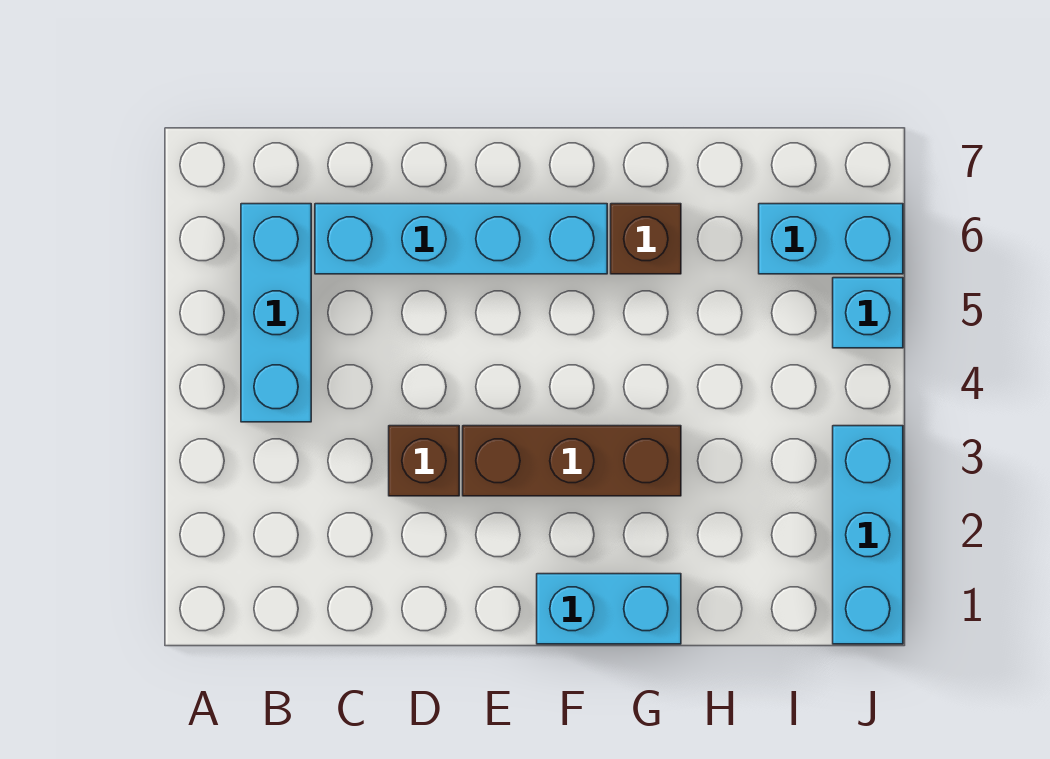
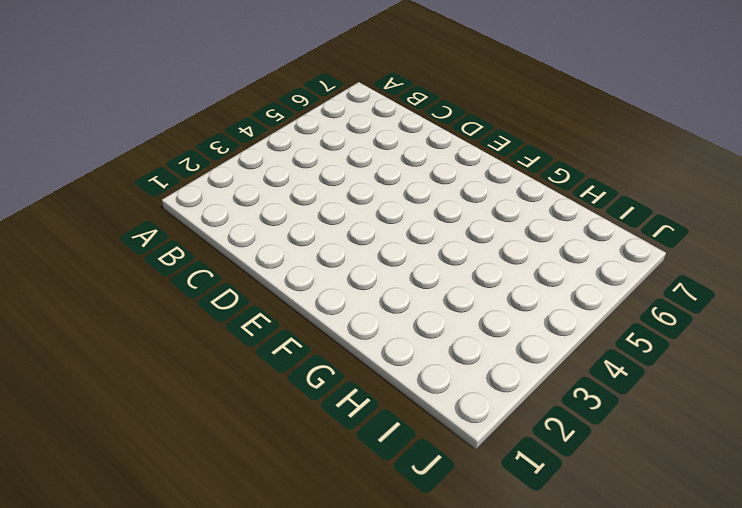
none -> cyan brick B4:B6 level 1
none -> cyan brick C6:F6 level 1

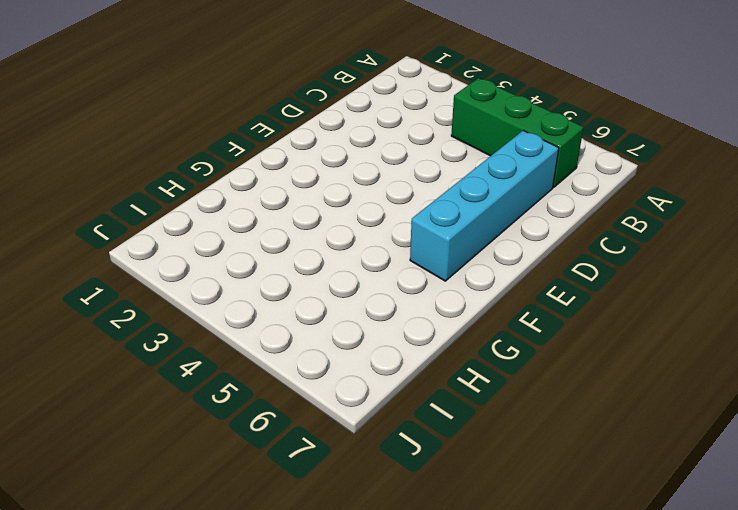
green brick B4:B6 level 1 -> cyan brick B4:B6 level 1
none -> brown brick D3 level 1
none -> brown brick E3:G3 level 1

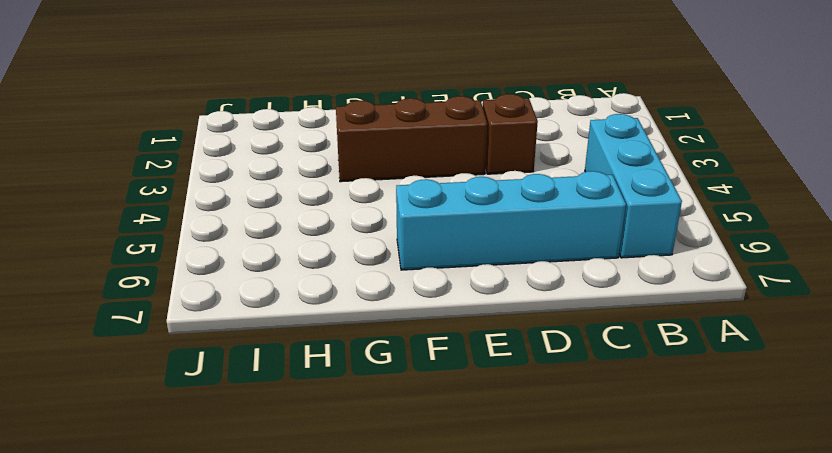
none -> cyan brick F1:G1 level 1
none -> brown brick G6 level 1

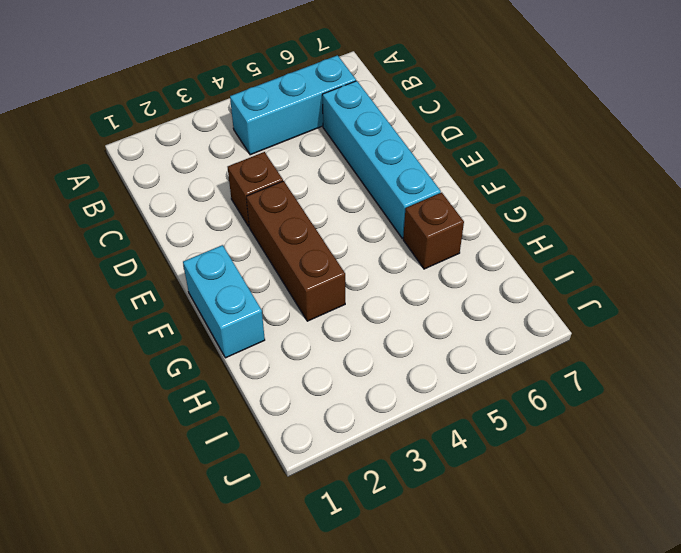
none -> cyan brick I6:J6 level 1
none -> cyan brick J1:J3 level 1

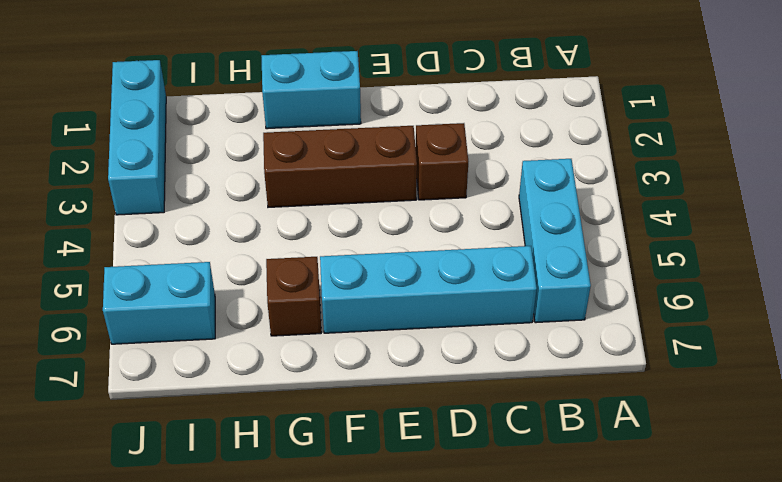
none -> cyan brick J5 level 1

